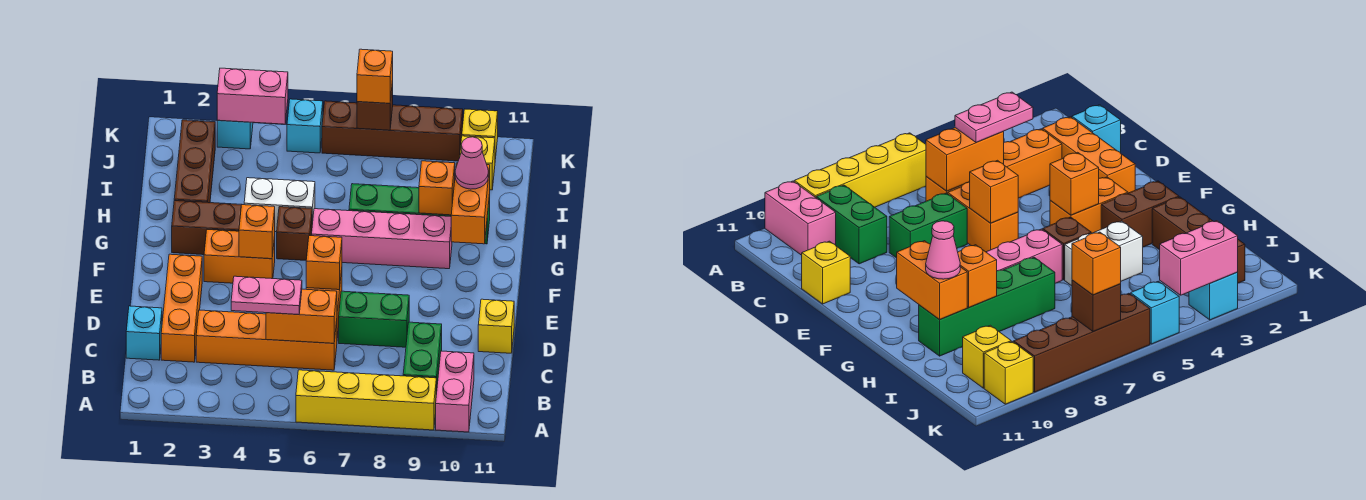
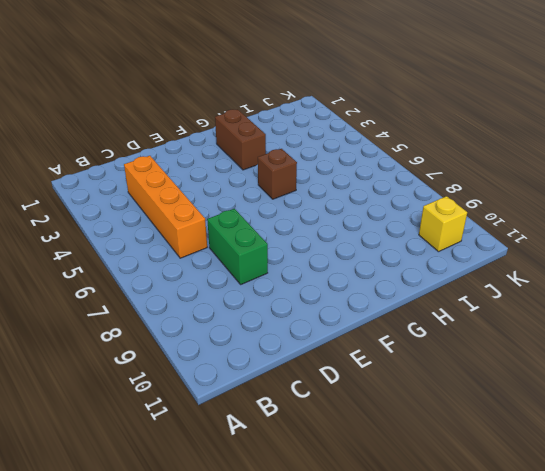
none -> yellow brick A6:A9 level 1
none -> pink brick A10:B10 level 1
none -> green brick B9:C9 level 1
none -> cyan brick C1 level 1

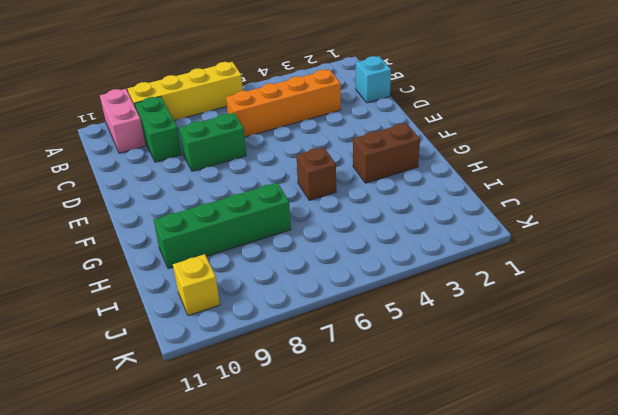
none -> orange brick C2:E2 level 1
none -> orange brick D6:E6 level 1
none -> yellow brick D11 level 1
none -> orange brick F3:F4 level 1

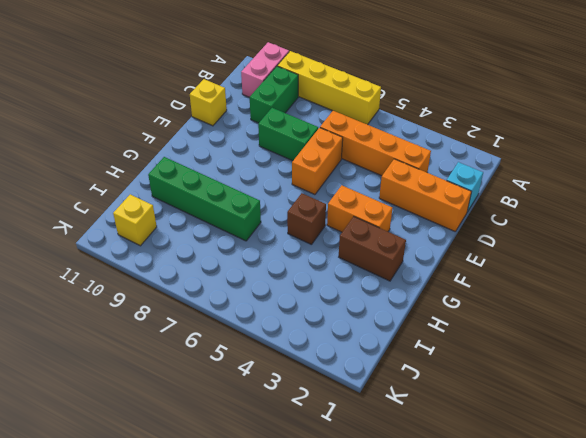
orange brick D1:D3 level 1 -> orange brick C2:E2 level 1
none -> pink brick G6:G9 level 1
none -> brown brick H2:J2 level 1
none -> white brick H4:H5 level 1
none -> cyan brick K3 level 1

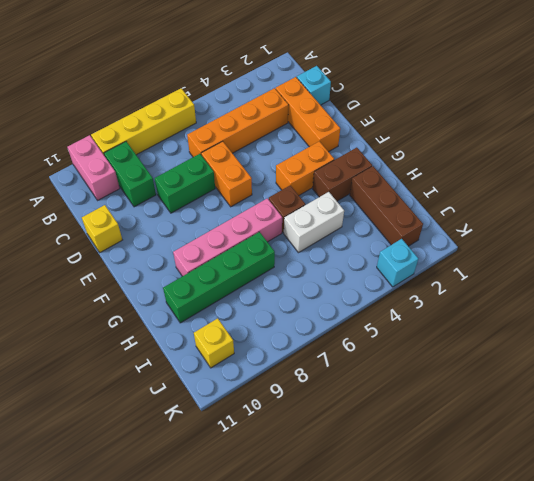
none -> cyan brick K5 level 1
none -> brown brick K6:K9 level 1
none -> yellow brick K10 level 1
none -> orange brick C5:C6 level 2

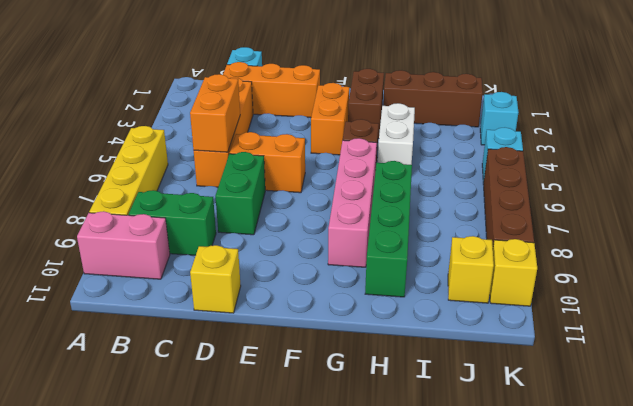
none -> orange brick E6 level 2
none -> orange brick F4 level 2
none -> orange brick G10:H10 level 2
none -> orange brick H9 level 2

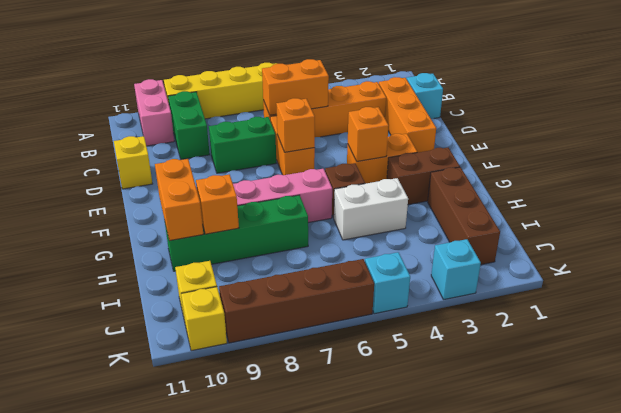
none -> pink brick K3:K4 level 2
none -> brown brick K7 level 2
none -> pink plate C4:C5 level 3
none -> pink cone H10 level 3

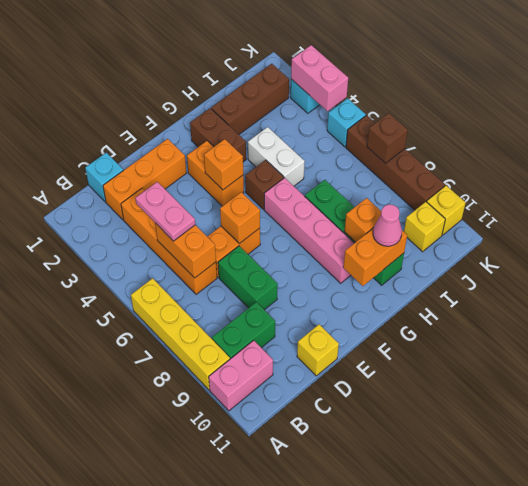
none -> orange brick K7 level 3

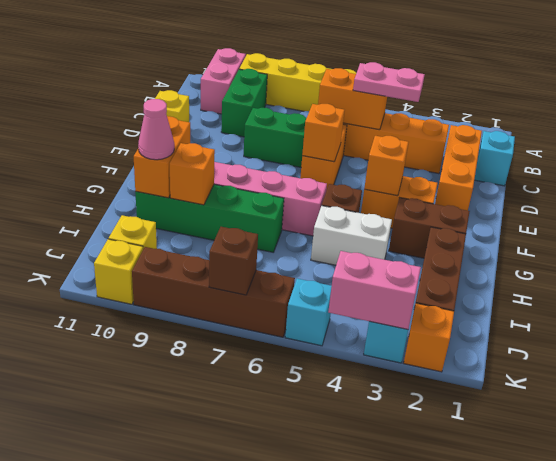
orange brick K2 level 1 -> orange brick K7 level 3

